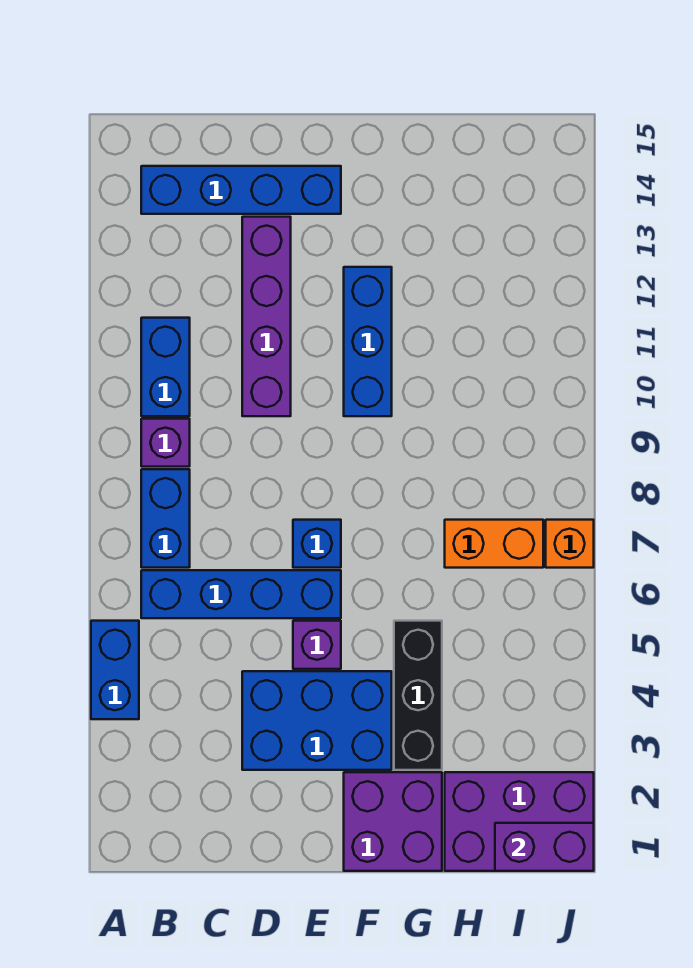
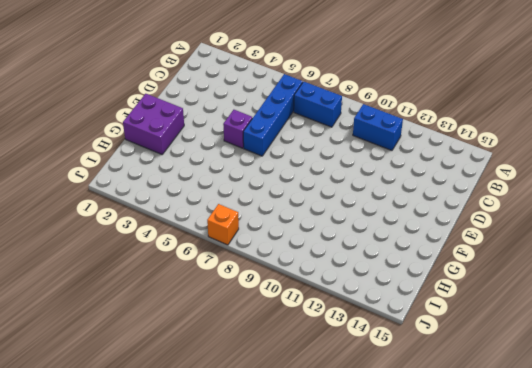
none -> blue brick A4:A5 level 1
none -> purple brick B9 level 1
none -> blue brick B14:E14 level 1

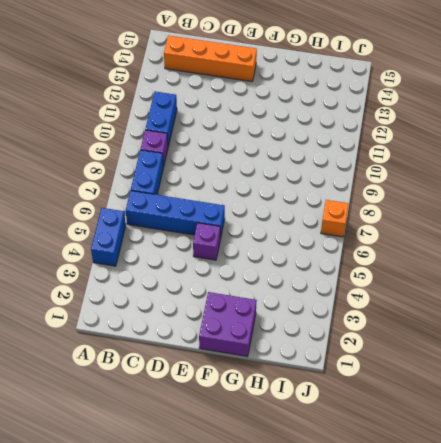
orange brick B14:E14 level 1 -> blue brick B14:E14 level 1
none -> blue brick D3:F4 level 1
none -> purple brick D10:D13 level 1
none -> blue brick E7 level 1

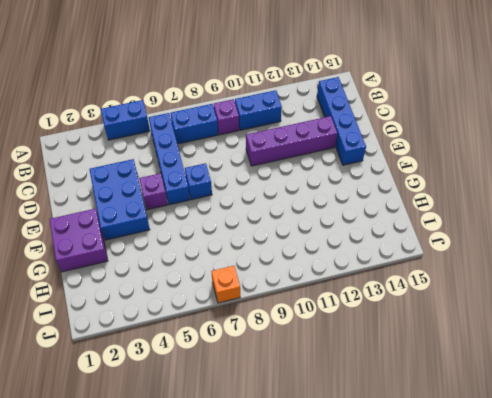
none -> blue brick F10:F12 level 1
none -> black brick G3:G5 level 1
none -> purple brick H1:J2 level 1

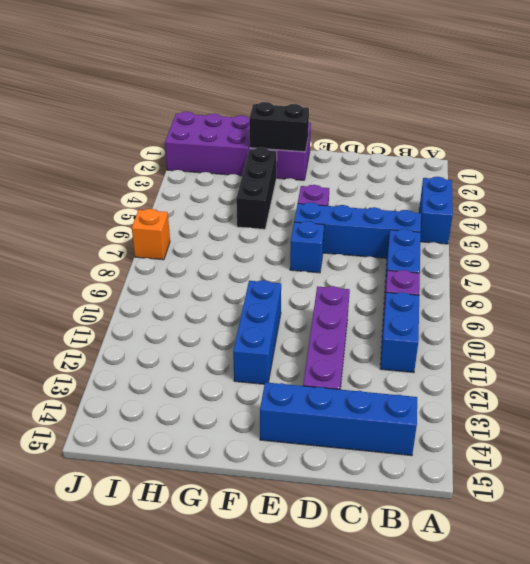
black brick F2:G2 level 2 -> none
none -> blue brick D3:F4 level 1
none -> orange brick H7:I7 level 1
none -> purple brick I1:J1 level 2

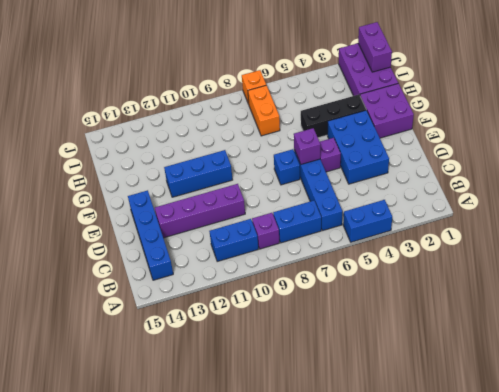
purple brick E6 level 2 -> none

